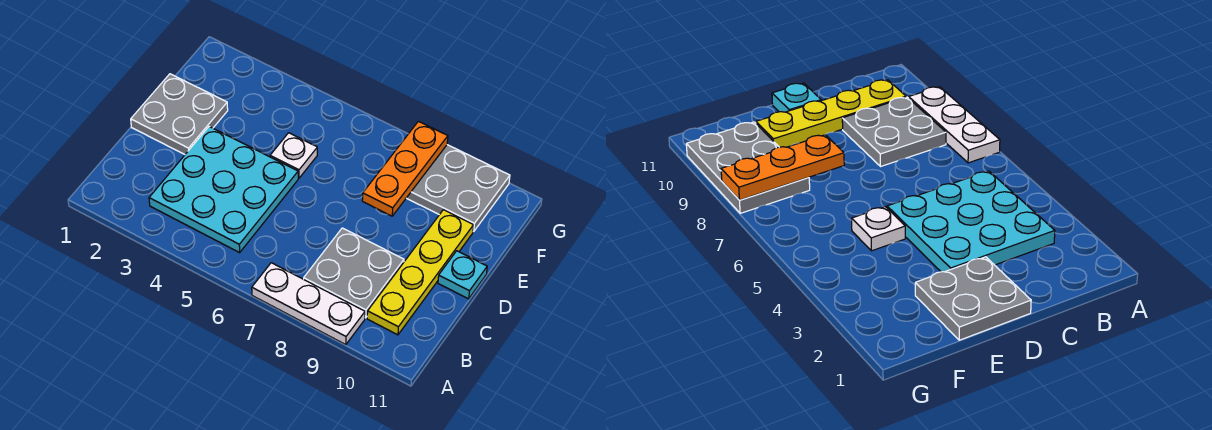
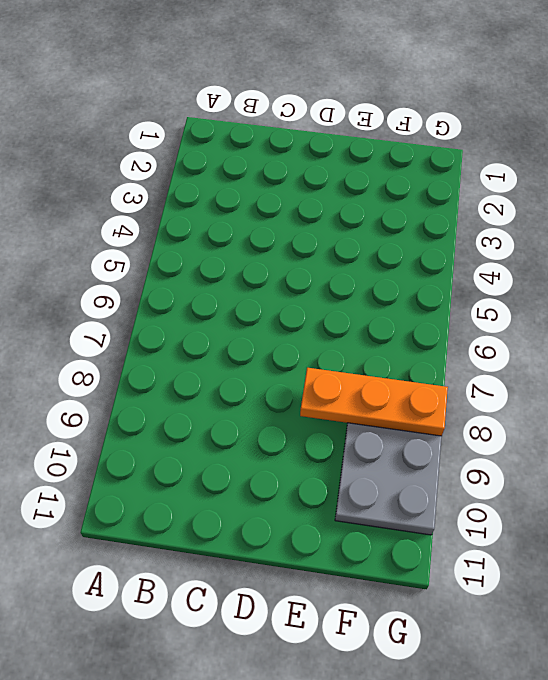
none -> white plate A7:A9 level 1
none -> cyan plate B3:D5 level 1

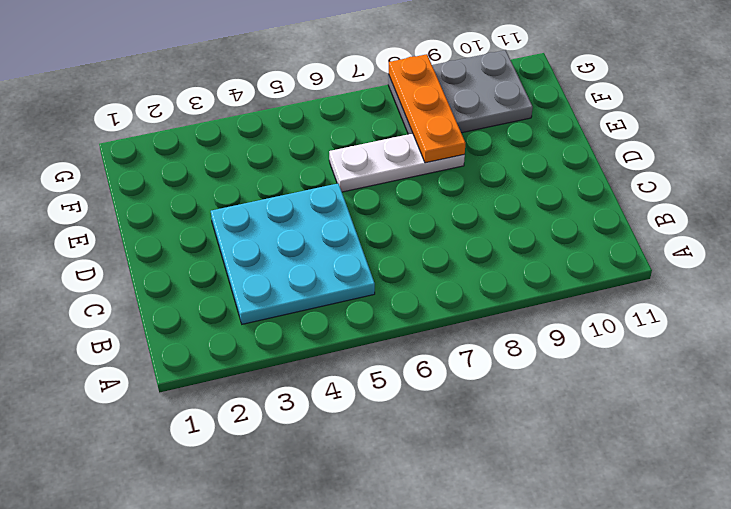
white plate E6:E8 level 1 -> white plate A7:A9 level 1
none -> grey plate B8:C9 level 1
none -> yellow plate B10:E10 level 1

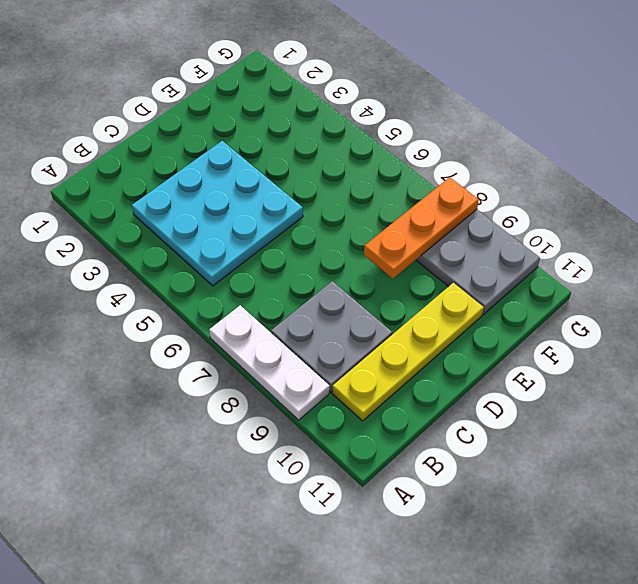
none -> grey plate D1:E2 level 1
none -> cyan plate D11 level 1

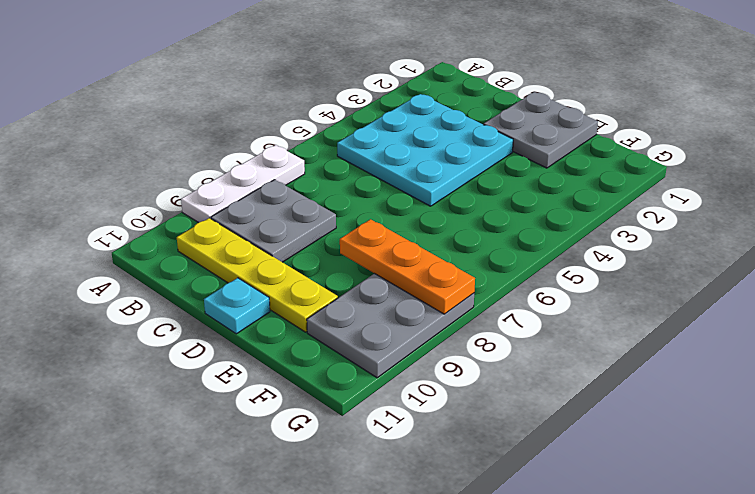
none -> white plate E5 level 1

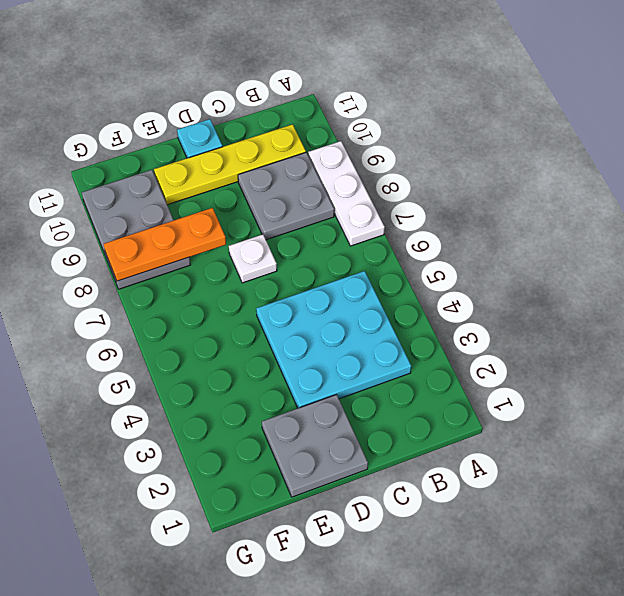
white plate D7 level 1 -> white plate E5 level 1

